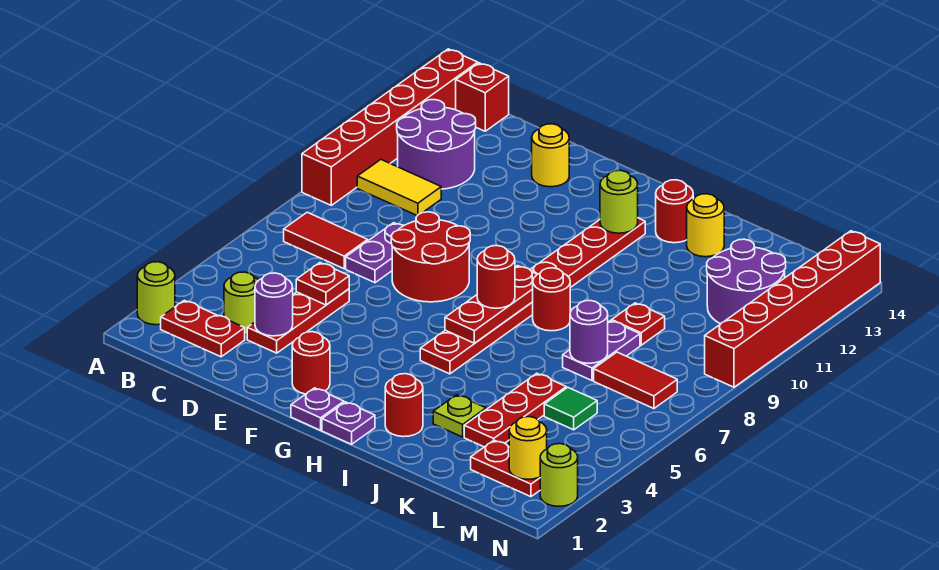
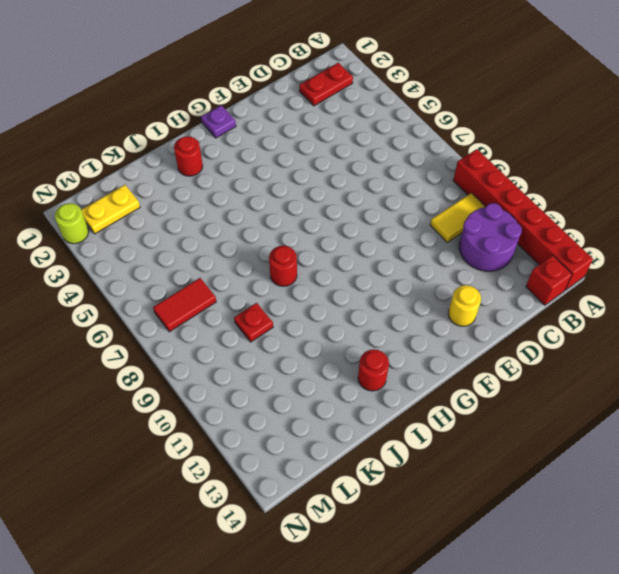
yellow plate L2:M2 level 1 -> red plate L2:M2 level 1
none -> lime round brick A2 level 1
none -> red tile B7:C7 level 1
none -> lime round brick C3 level 1
none -> red plate D3:D5 level 1

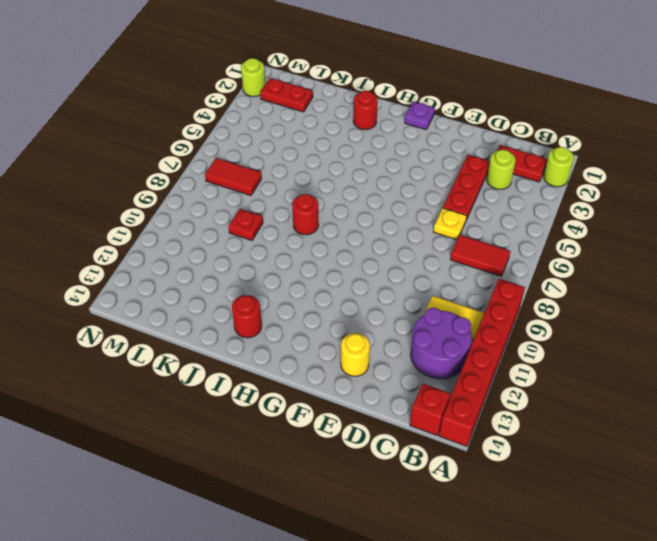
yellow plate D6 level 1 -> none
none -> purple plate D7:D8 level 1
none -> red round brick E7:F8 level 1
none -> red round brick F2 level 1
none -> purple plate H1 level 1

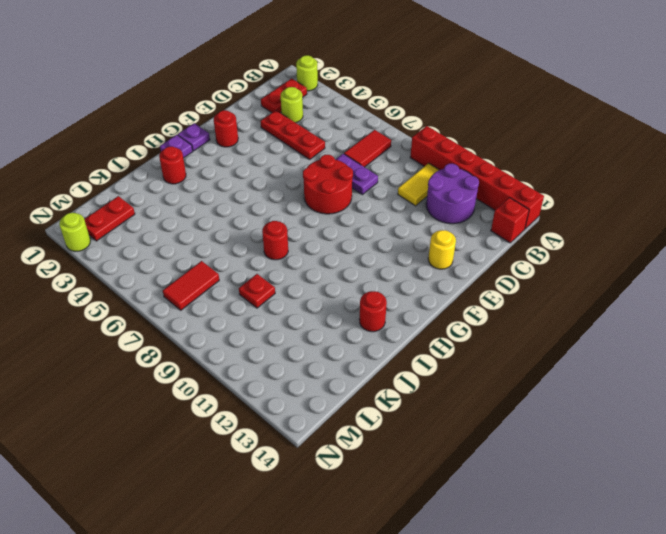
none -> red plate H5:H12 level 1
none -> lime plate J3 level 1
none -> yellow round brick J13 level 1
none -> red plate K3:K5 level 1

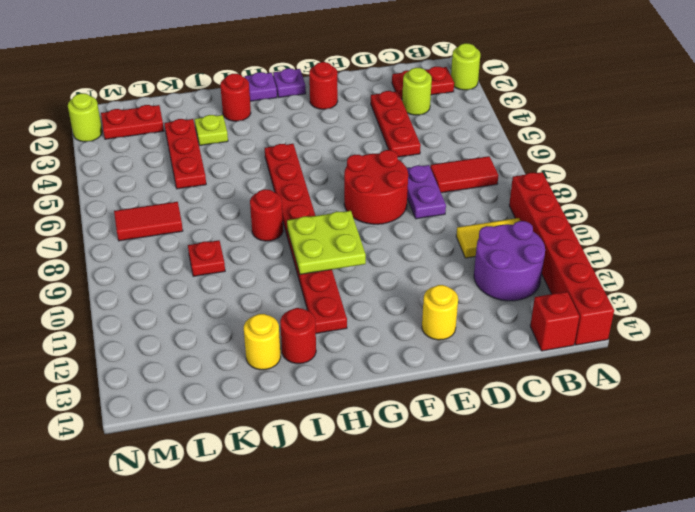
lime plate G9:H10 level 2 -> none
none -> purple plate K7:K8 level 1
none -> green tile L5 level 1
none -> purple round brick L11:M12 level 1
none -> red brick N9:N14 level 1

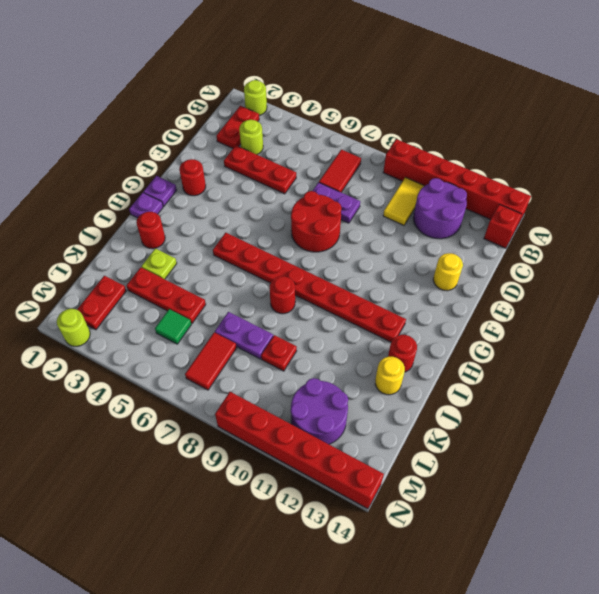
none -> purple round brick D3 level 2
none -> red plate D5 level 2
none -> red plate H6:H8 level 2
none -> lime round brick H12 level 2

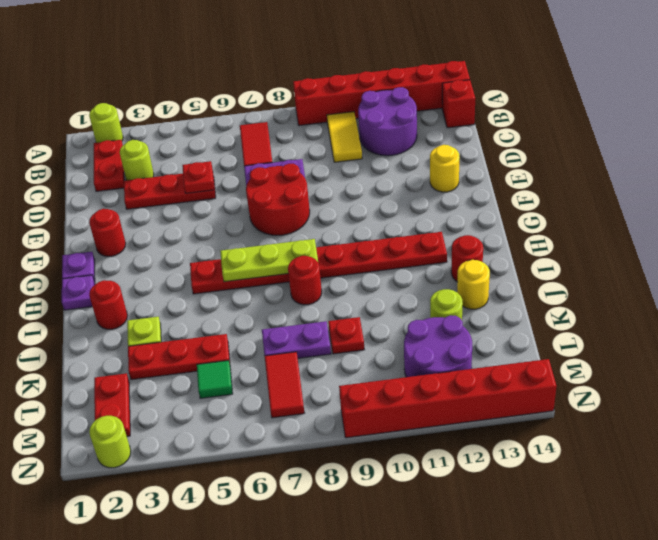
lime plate H6:H8 level 2 -> red plate H6:H8 level 2
lime round brick K12 level 1 -> lime round brick H12 level 2
none -> purple round brick D3 level 2
none -> purple round brick K7 level 2
none -> yellow round brick M2 level 2
none -> red round brick H7 level 3

